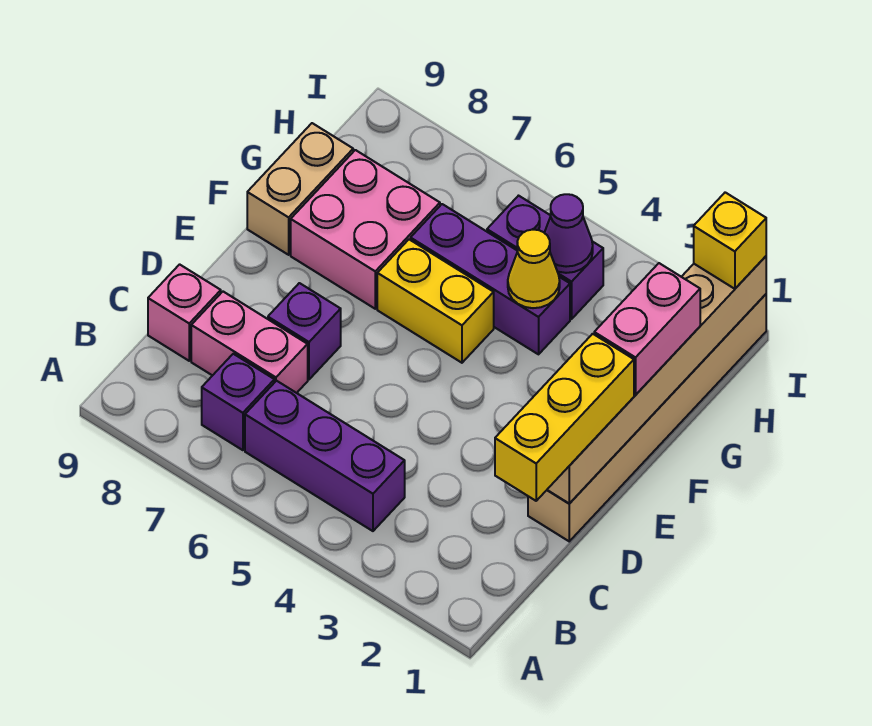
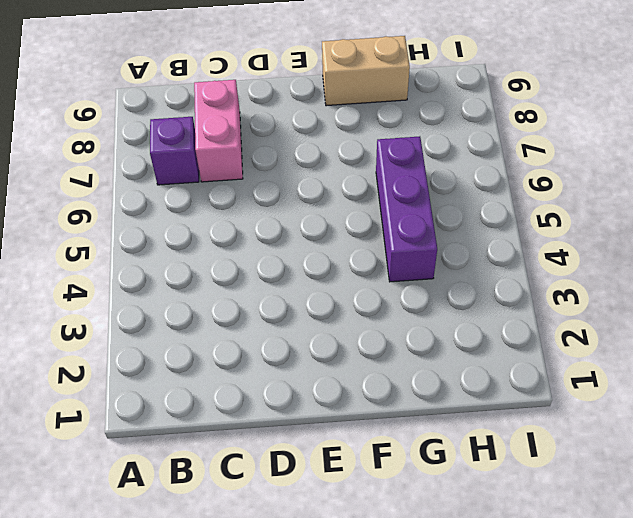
none -> purple brick B4:B6 level 1
none -> pink brick C9 level 1
none -> tan brick D1:I1 level 1

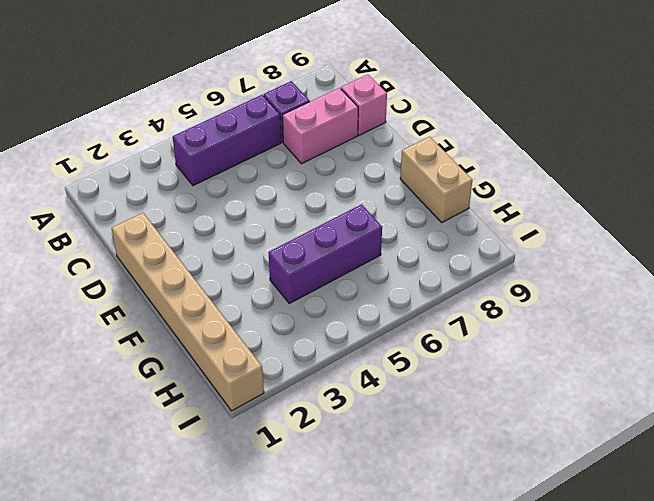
none -> purple brick D7 level 1
none -> yellow brick F5:F6 level 1
none -> pink brick F7:G8 level 1

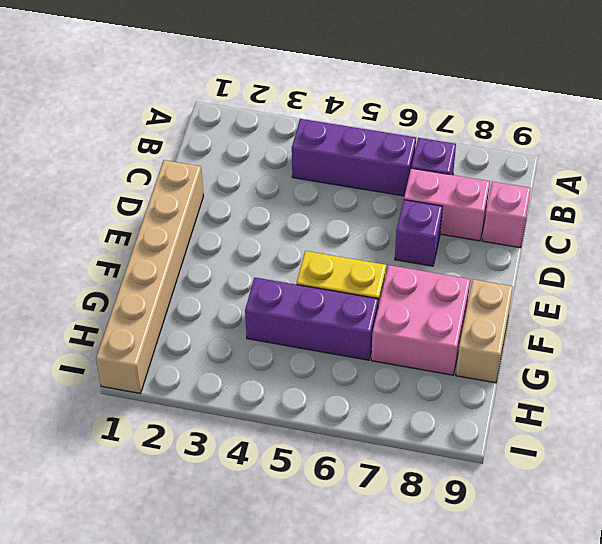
none -> purple brick H4:H5 level 1
none -> tan brick D1:I1 level 2
none -> yellow cone G4 level 2

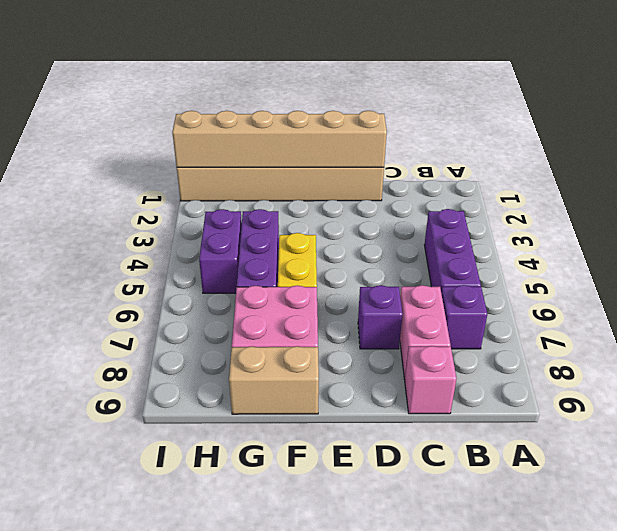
none -> yellow cone G4 level 2
none -> purple cone H4 level 2
none -> yellow brick C1:E1 level 3

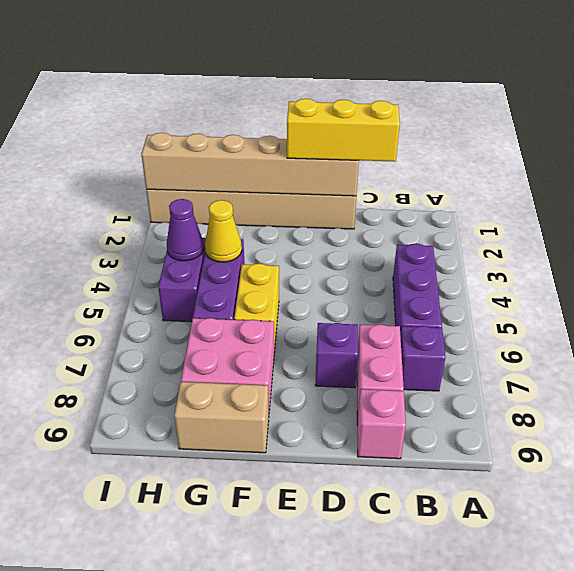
none -> pink brick F1:G1 level 3
none -> yellow brick I1 level 3

